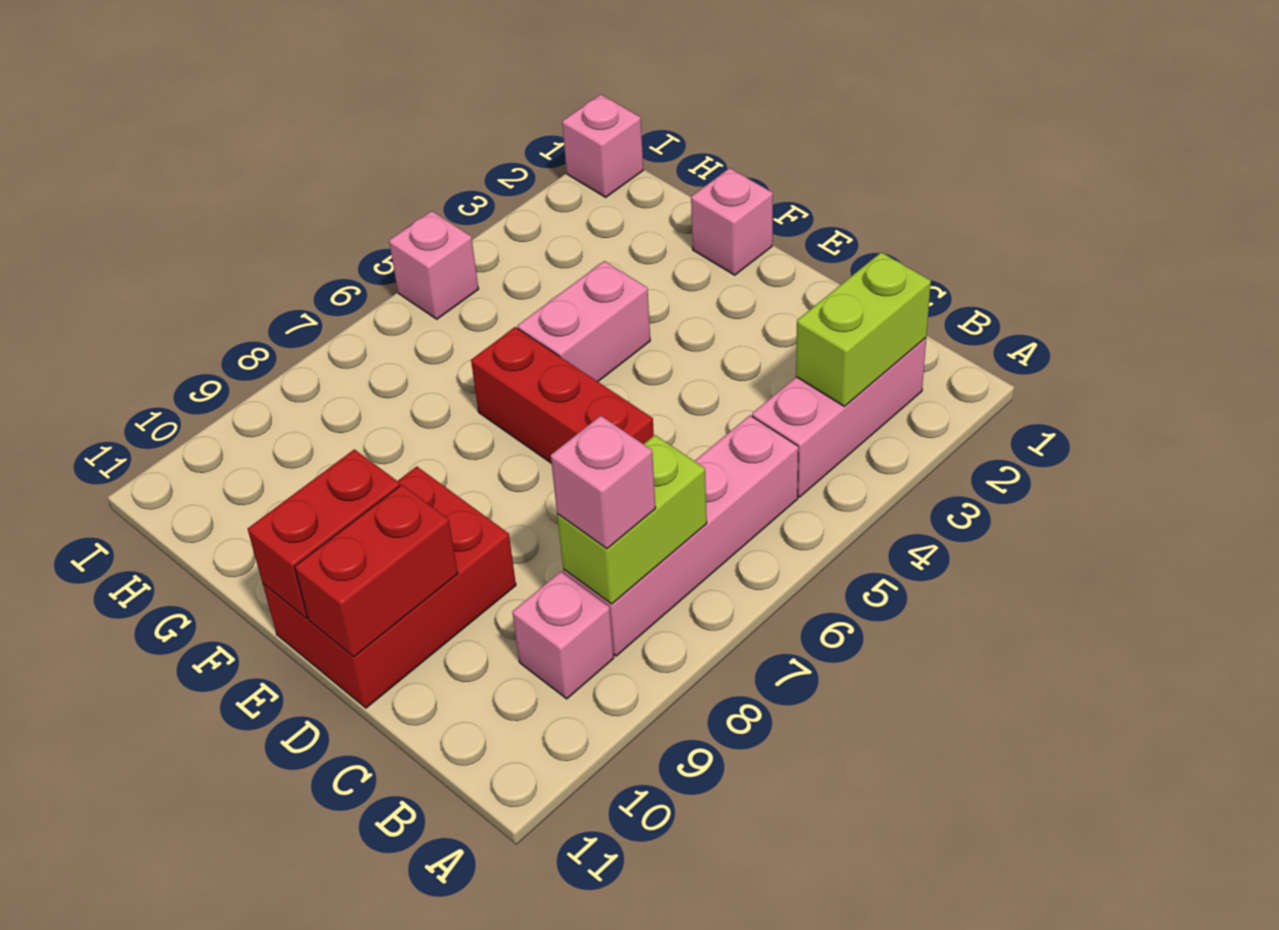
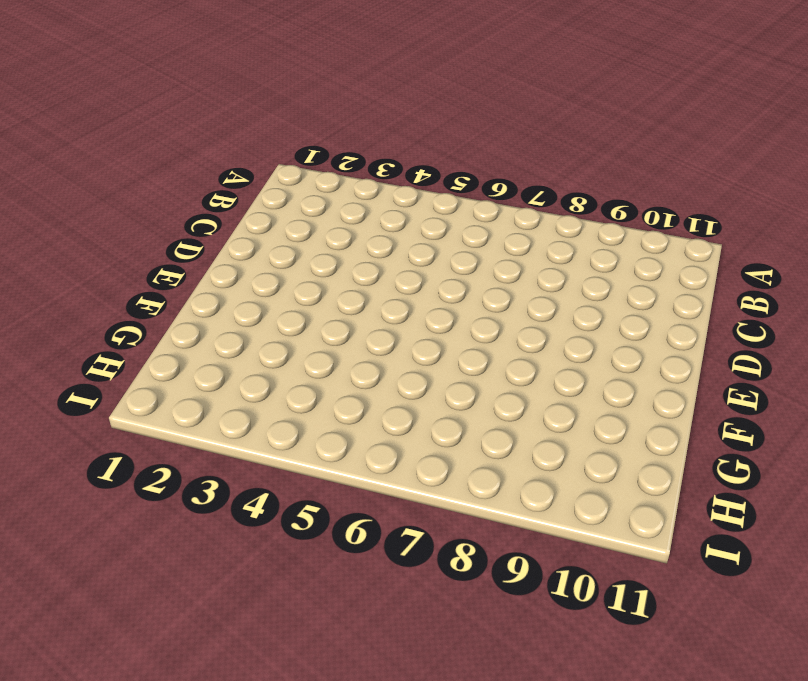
none -> pink brick B2:B4 level 1
none -> pink brick B5:B8 level 1
none -> pink brick B9 level 1

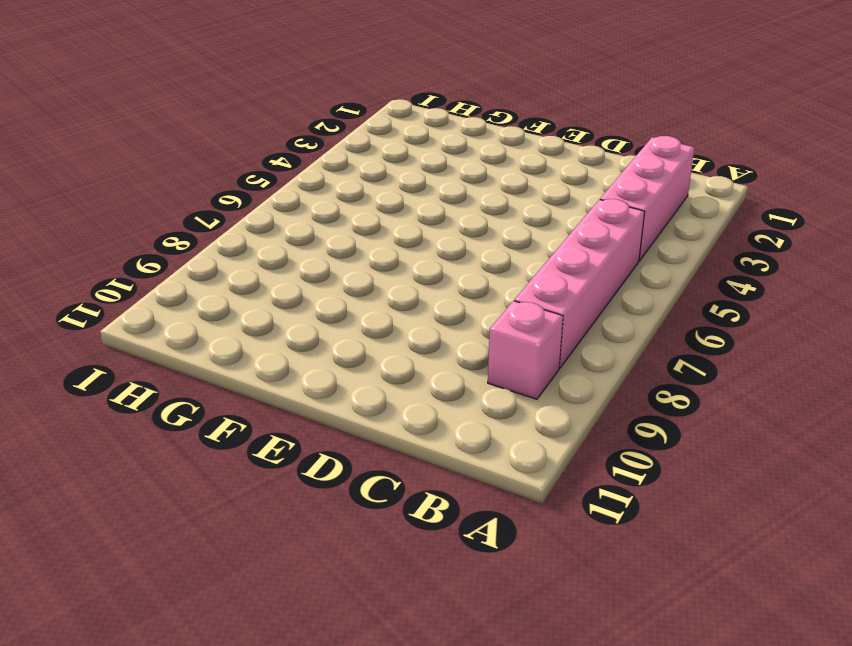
none -> red brick D6:F6 level 1
none -> red brick D9:E11 level 1
none -> pink brick F1 level 1

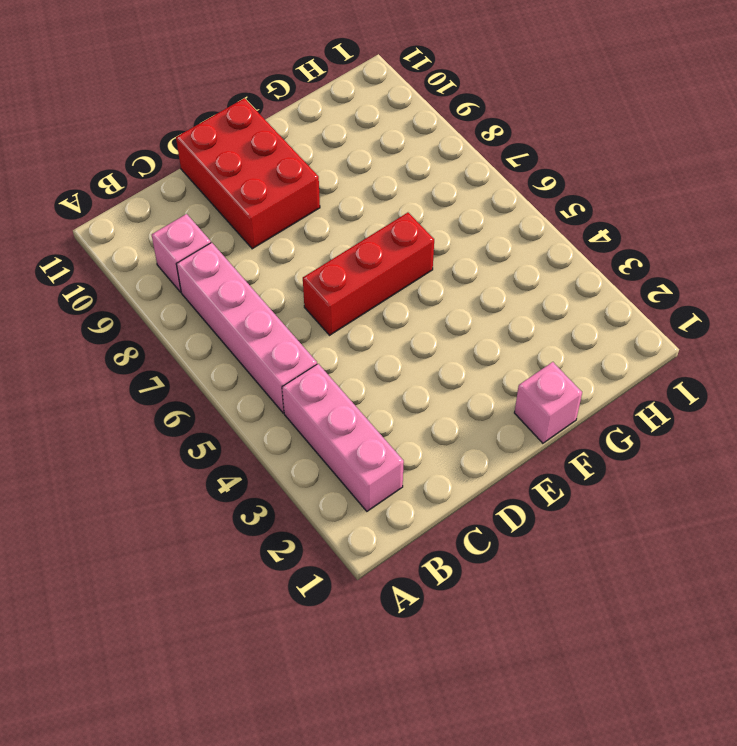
none -> pink brick F4:F5 level 1
none -> pink brick I1 level 1
none -> pink brick I5 level 1

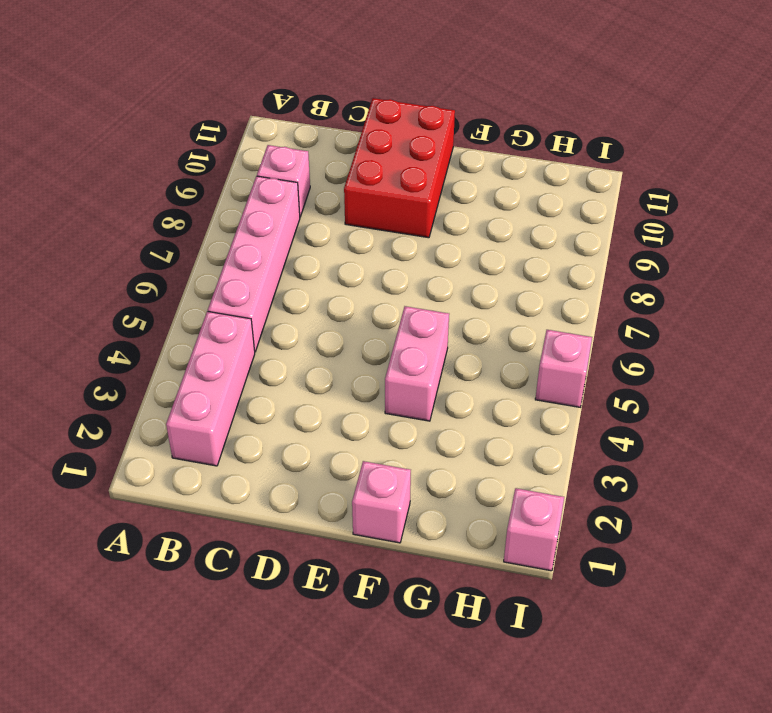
none -> red brick D6:F6 level 1
none -> lime brick B2:B3 level 2
none -> lime brick B7:B8 level 2

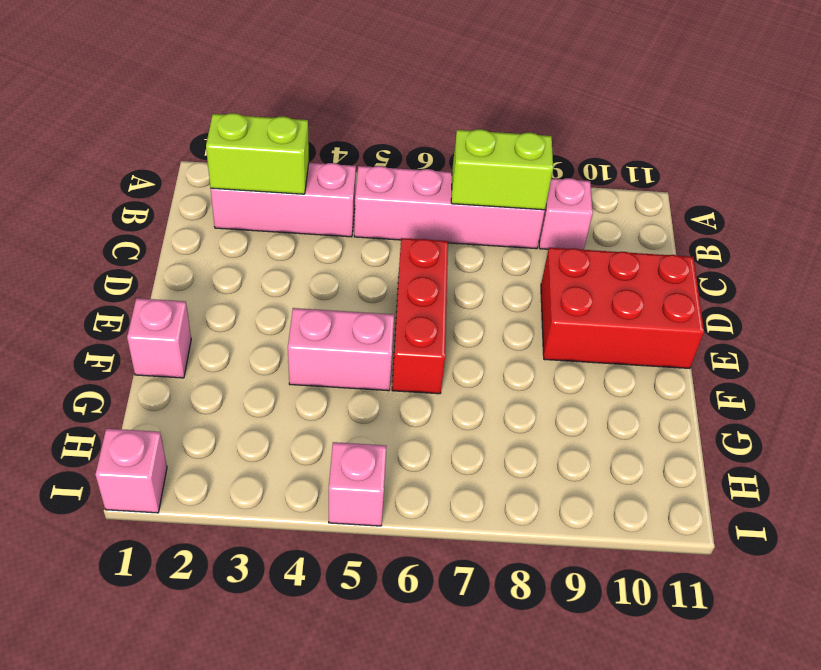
none -> red brick D10:D11 level 2
none -> red brick E10:E11 level 2
none -> pink brick B8 level 3

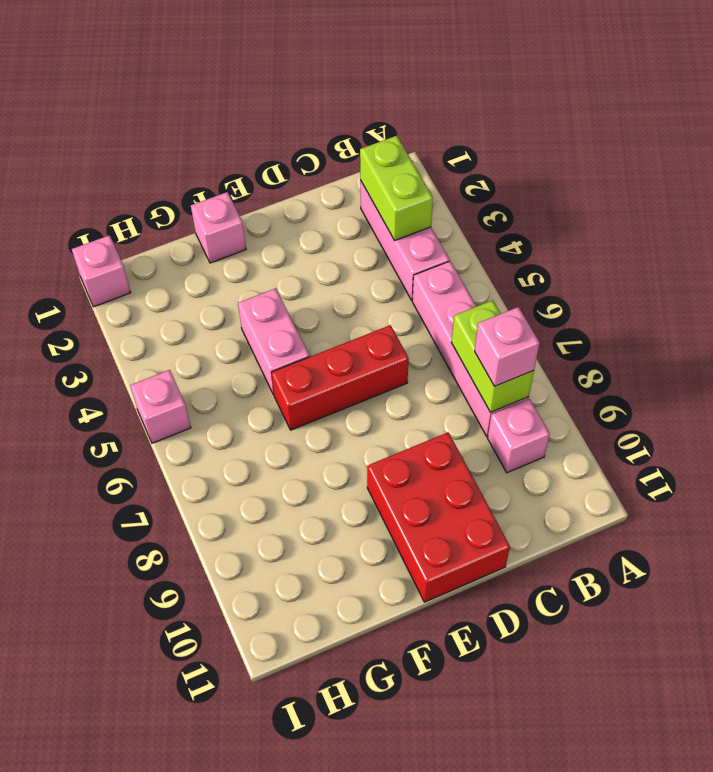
none -> red brick D10:D11 level 2
none -> red brick E10:E11 level 2

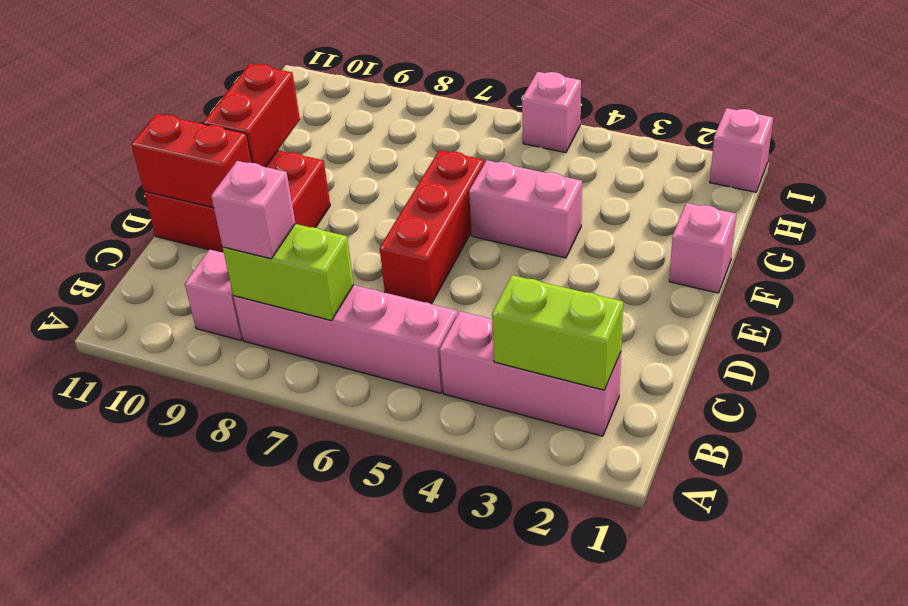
red brick E10:F10 level 2 -> red brick E10:E11 level 2

